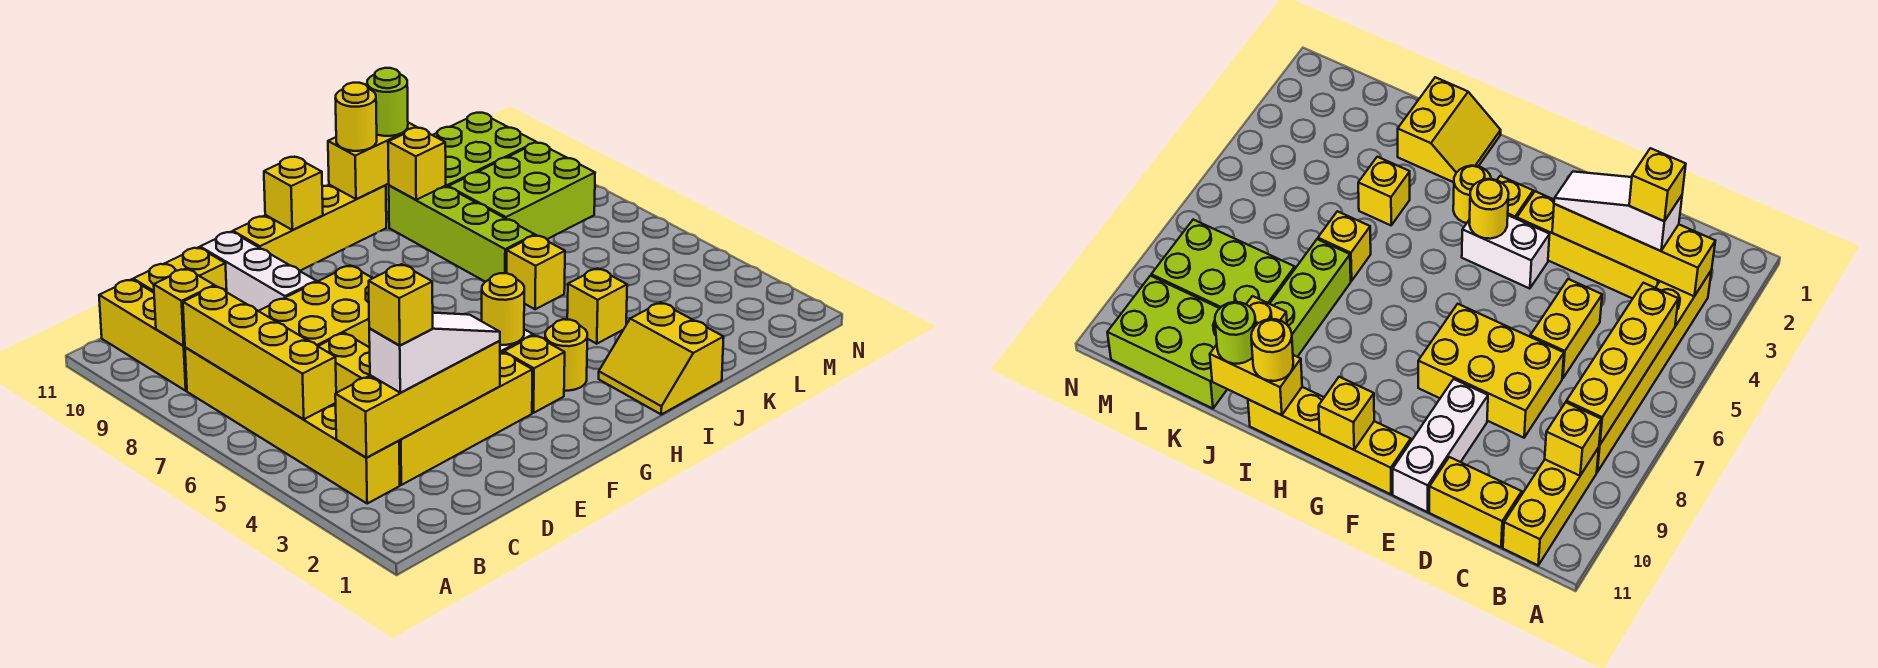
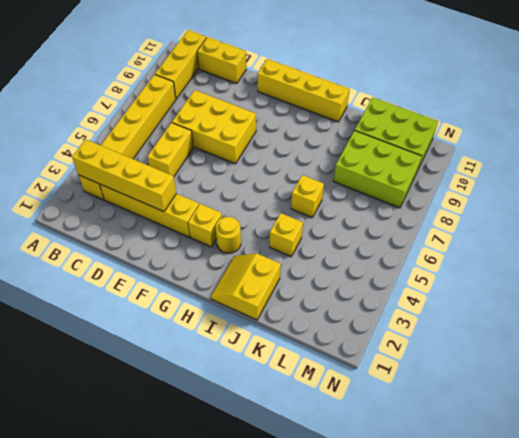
none -> white brick E9:E11 level 1
none -> white brick F4:G4 level 1
none -> lime brick J7:J10 level 1

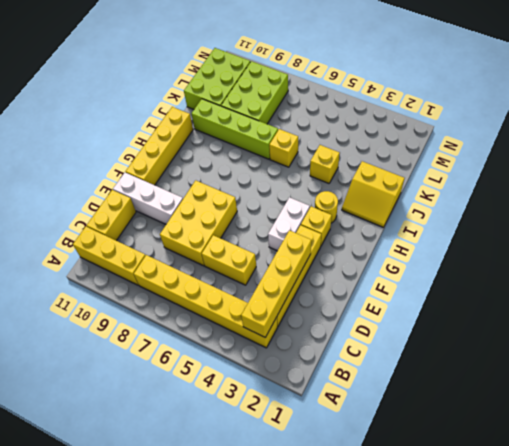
none -> yellow brick B5:B8 level 2
none -> yellow brick B9 level 2
none -> yellow round brick G4 level 2

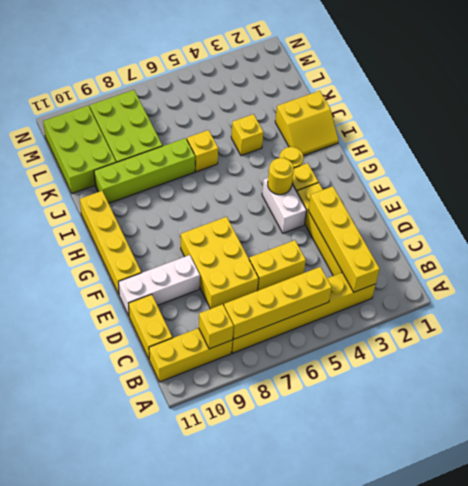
none -> yellow brick G11 level 2
none -> yellow brick I11:J11 level 2
none -> yellow brick J10 level 2

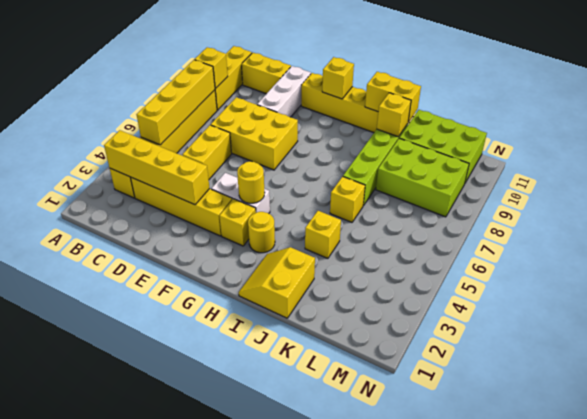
none -> white slope C3:E3 level 3 top C
none -> yellow round brick I11 level 3
none -> lime round brick J11 level 3

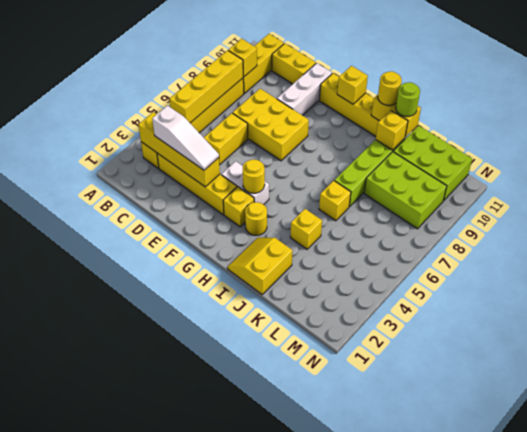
none -> yellow brick C3 level 4

